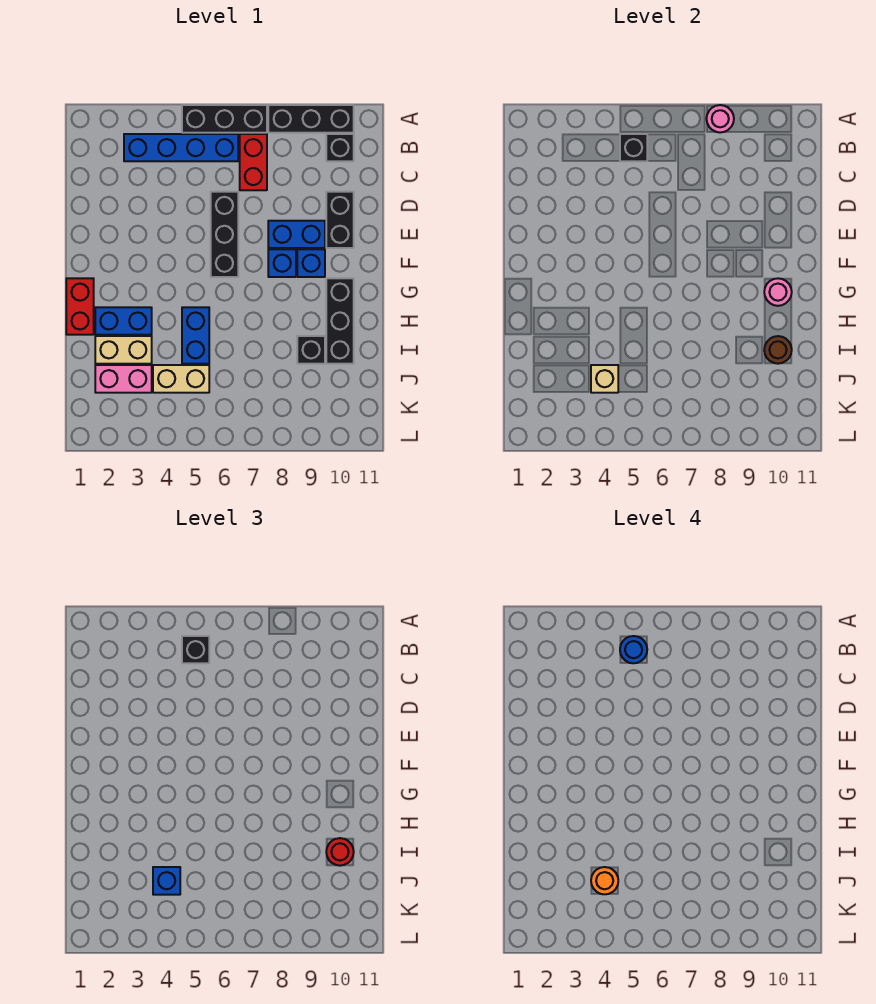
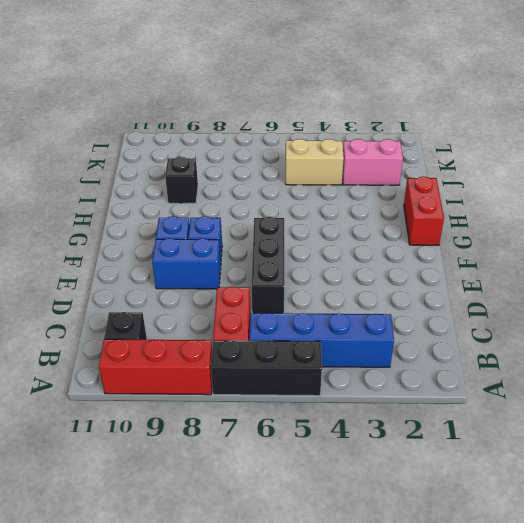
red brick A8:A10 level 1 -> black brick A8:A10 level 1
none -> black brick D10:E10 level 1
none -> black brick G10:I10 level 1
none -> blue brick H2:H3 level 1

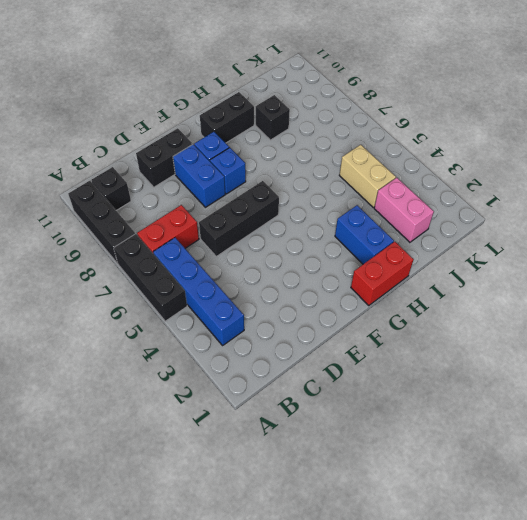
black brick G10:H10 level 1 -> black brick G10:I10 level 1
none -> blue brick H5:I5 level 1
none -> tan brick I2:I3 level 1
none -> pink round brick A8 level 2

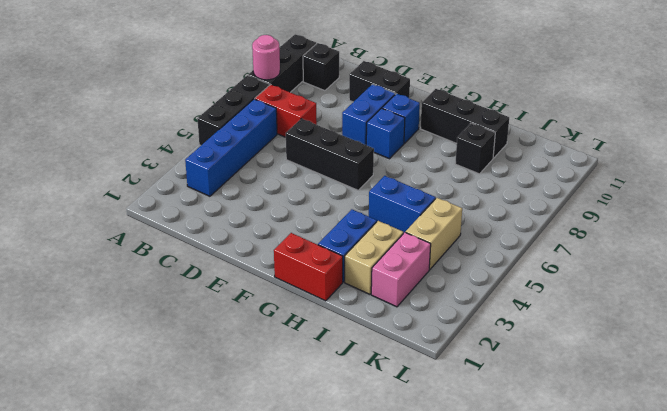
none -> black brick B5 level 2
none -> pink round brick G10 level 2
none -> brown round brick I10 level 2

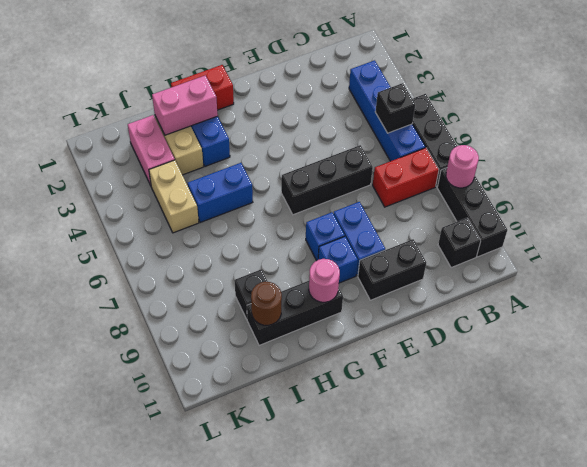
pink brick H2:I2 level 2 -> none
none -> tan brick J4 level 2
none -> black brick B5 level 3
none -> red round brick I10 level 3

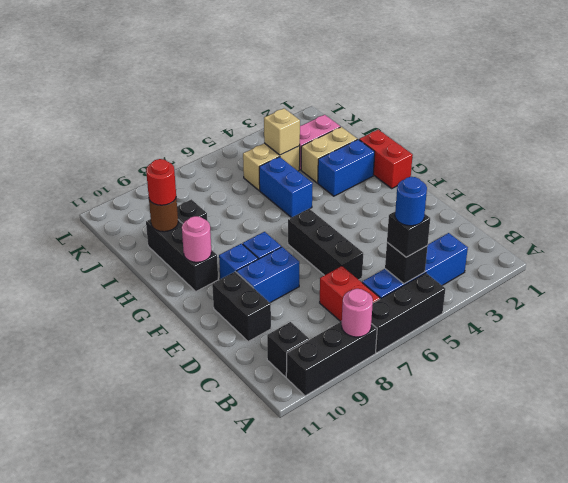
none -> blue brick J4 level 3
none -> orange round brick J4 level 4

